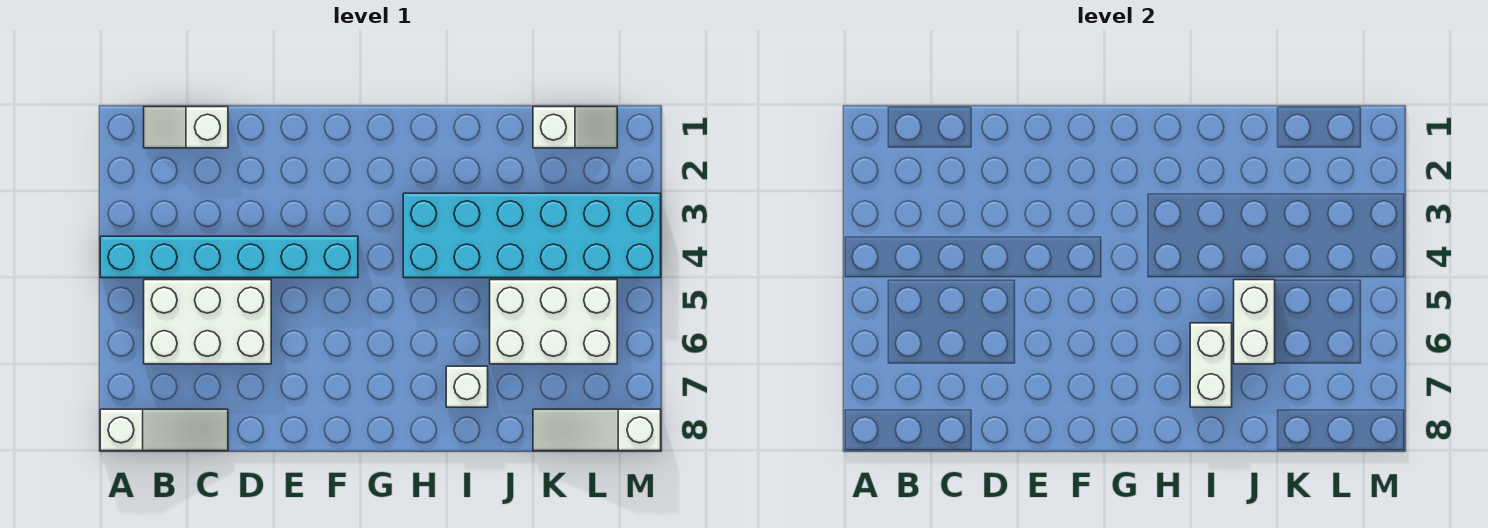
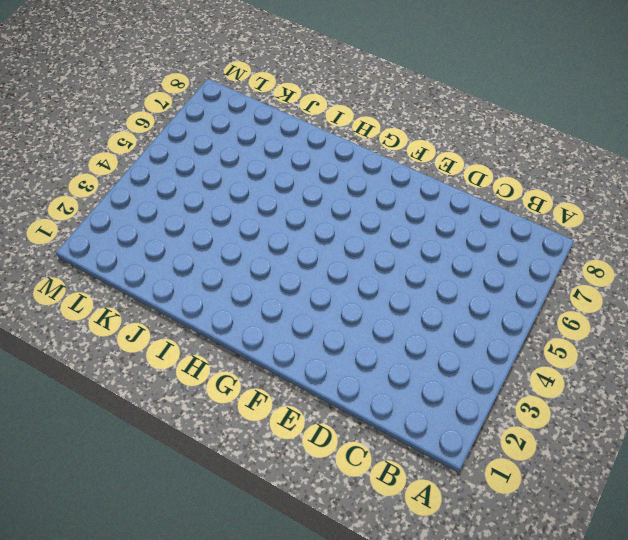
none -> cyan brick A4:F4 level 1
none -> white slope A8:C8 level 1 top A

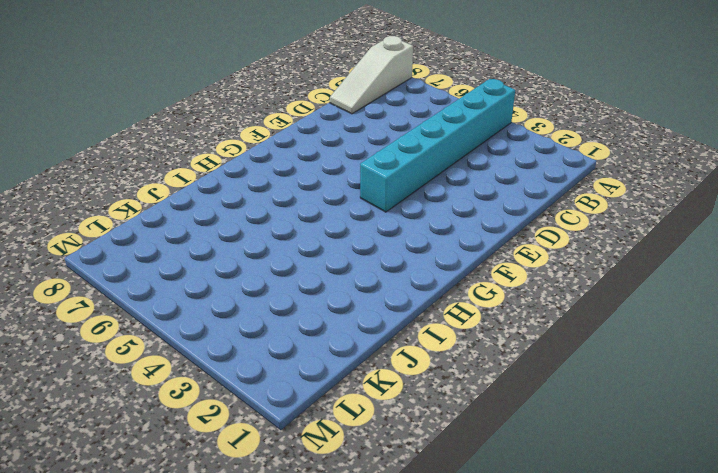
none -> white slope B1:C1 level 1 top C
none -> white brick B5:D6 level 1

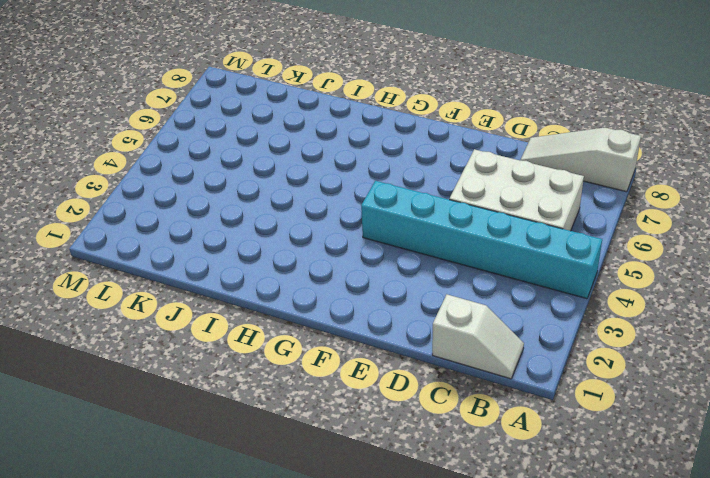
none -> cyan brick H3:M4 level 1
none -> white brick I7 level 1

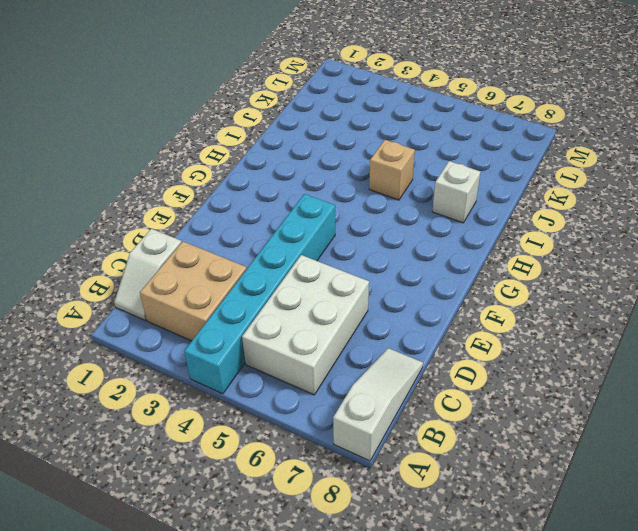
tan brick B2:C3 level 1 -> none
tan brick I5 level 1 -> none
none -> cyan brick H3:M4 level 1
none -> white brick J5:L6 level 1

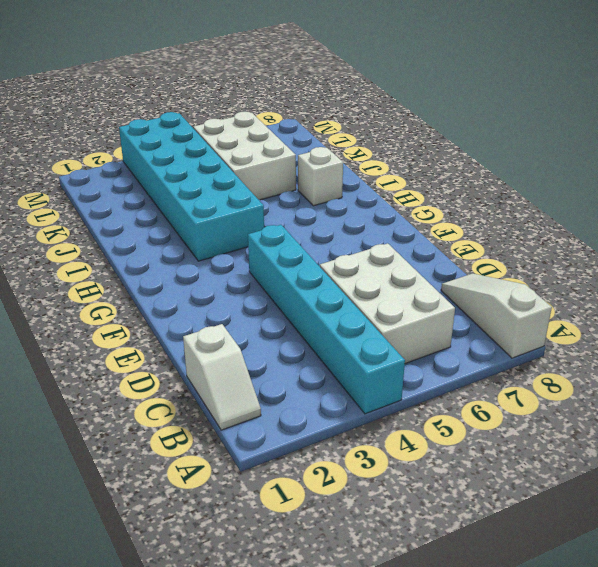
none -> white slope K1:L1 level 1 top K
none -> white slope K8:M8 level 1 top M

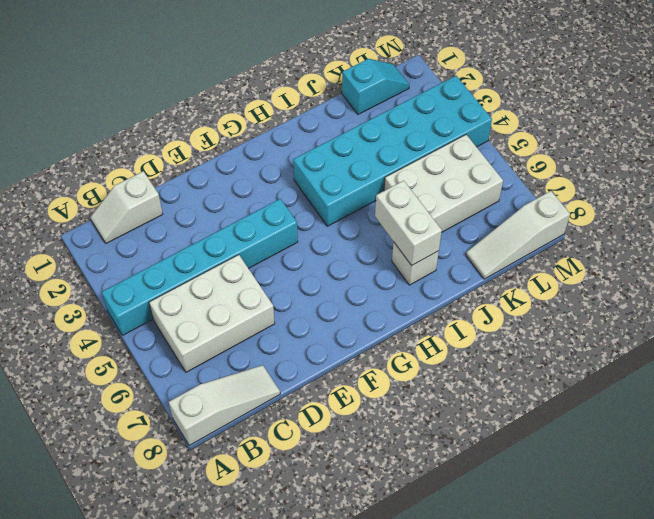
cyan slope K1:L1 level 1 top K -> white slope K1:L1 level 1 top K
none -> white brick J5:J6 level 2

